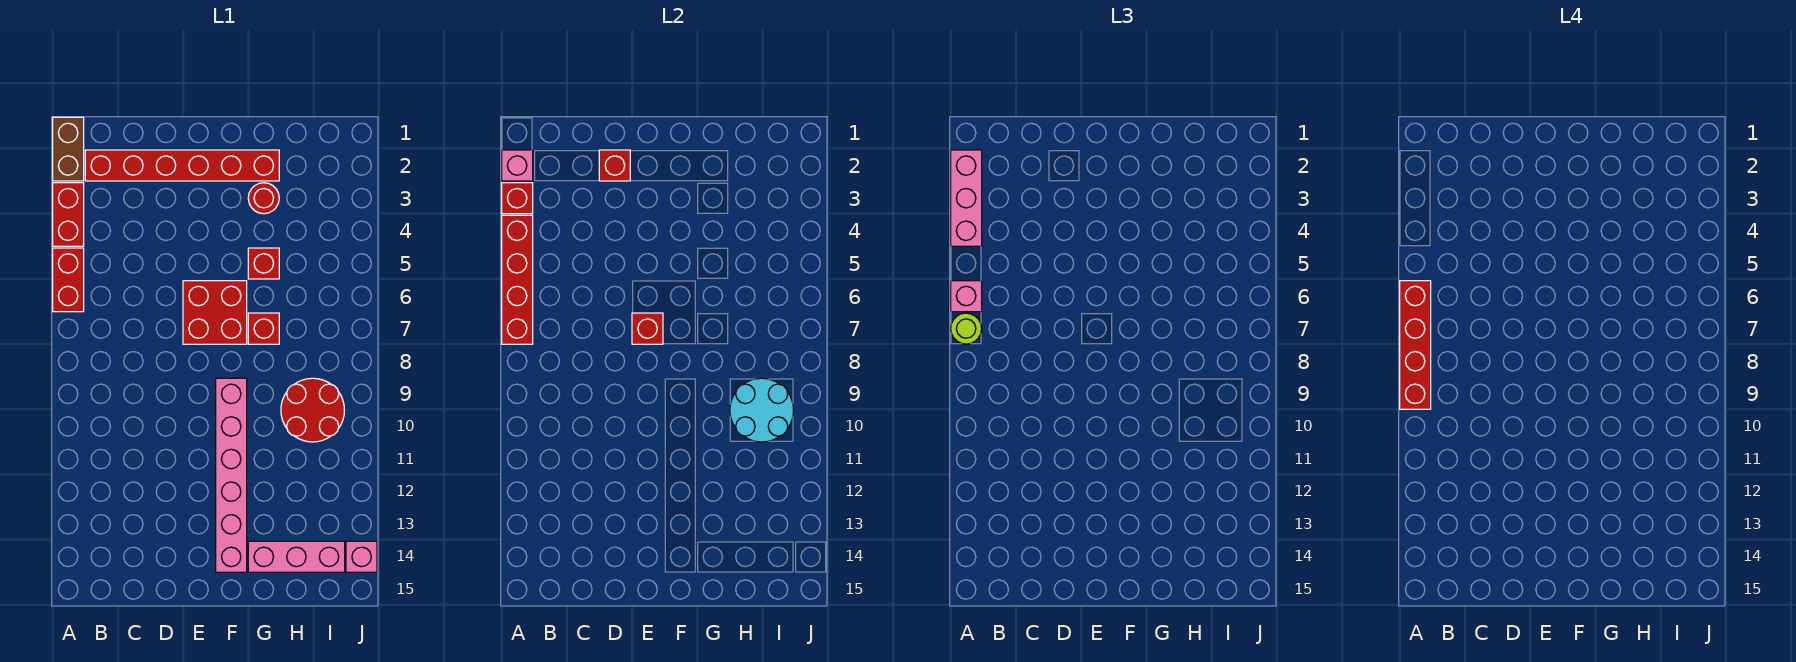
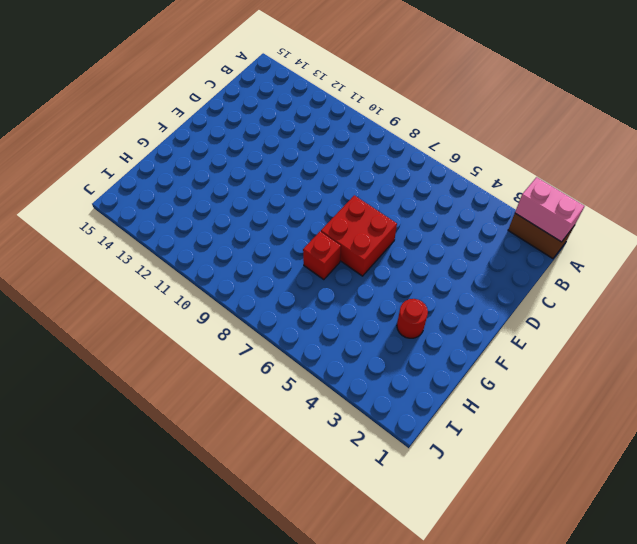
pink brick A1:A2 level 2 -> pink brick A2 level 2
none -> red brick A3:A4 level 1
none -> red brick A5:A6 level 1
none -> red brick B2:G2 level 1

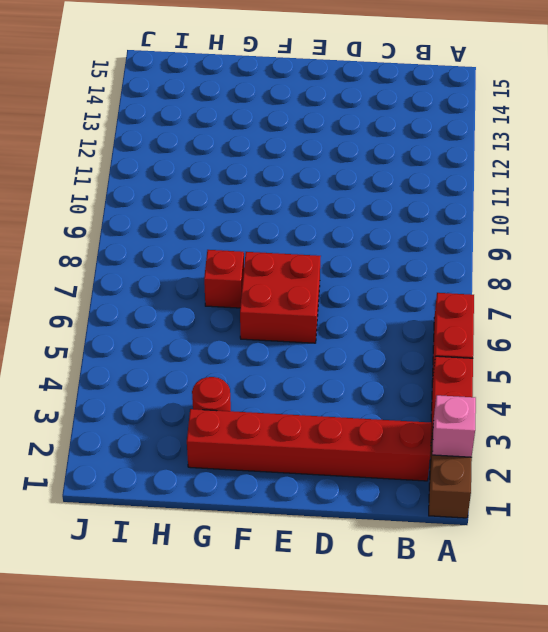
none -> pink brick F9:F14 level 1
none -> red brick G5 level 1
none -> pink brick G14:I14 level 1

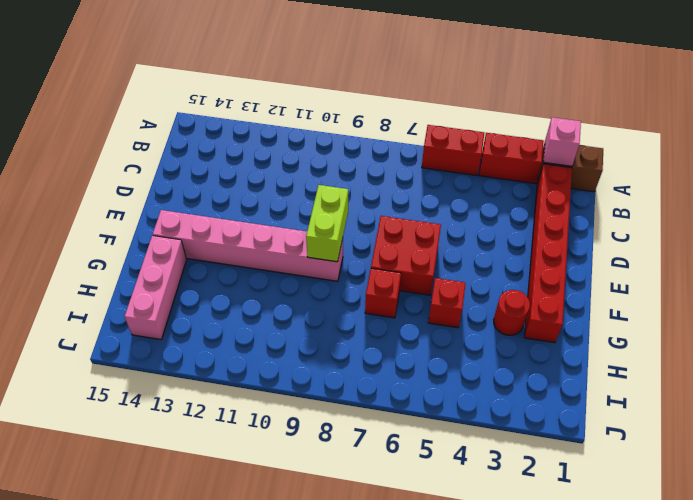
lime brick E9:F9 level 2 -> none
none -> red round brick H9:I10 level 1
none -> pink brick J14 level 1
none -> red brick A3 level 2

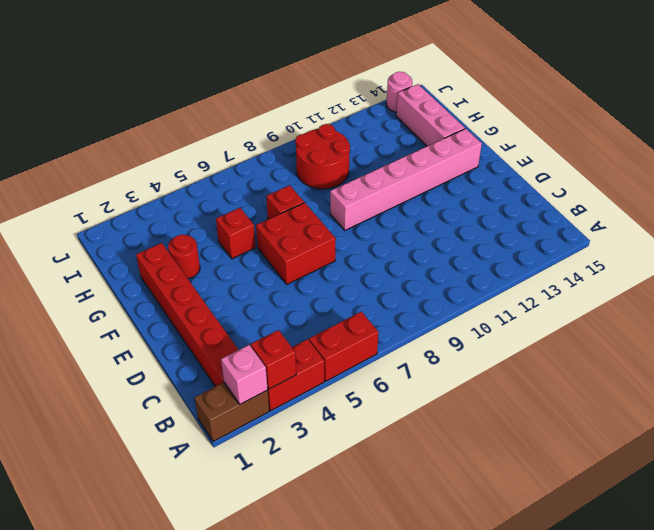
pink round brick J14 level 1 -> pink brick J14 level 1
none -> red brick A4:A7 level 2
none -> red brick D2 level 2
none -> red brick E7 level 2

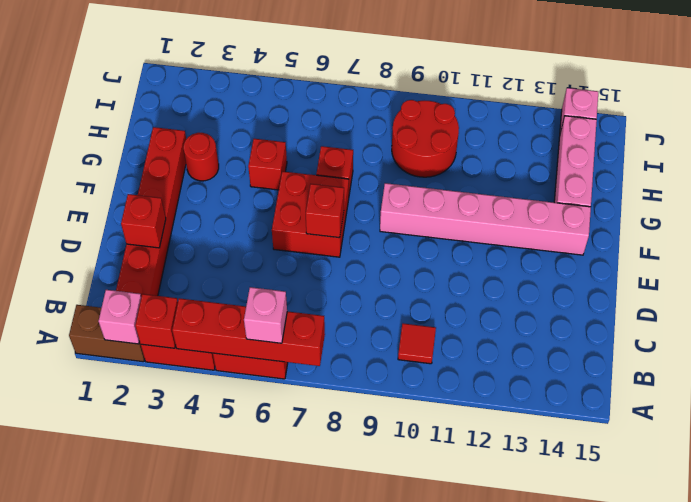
red tile B10 level 1 -> none
none -> cyan round brick H9:I10 level 2
none -> pink brick A2:A4 level 3
none -> lime round brick A7 level 3

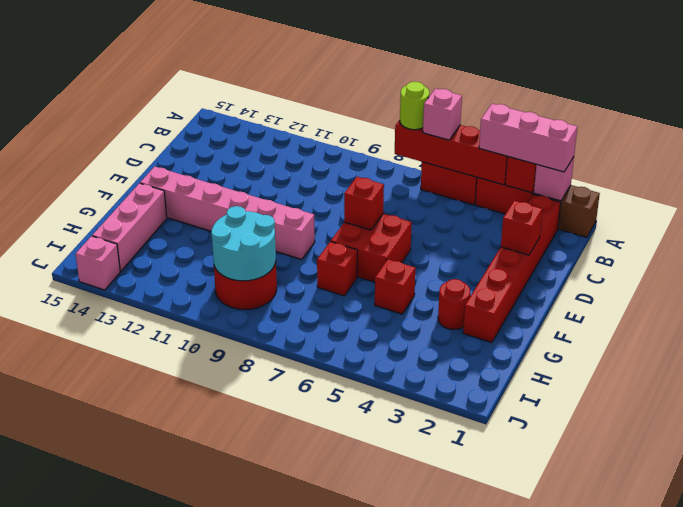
none -> red brick A6:A9 level 4

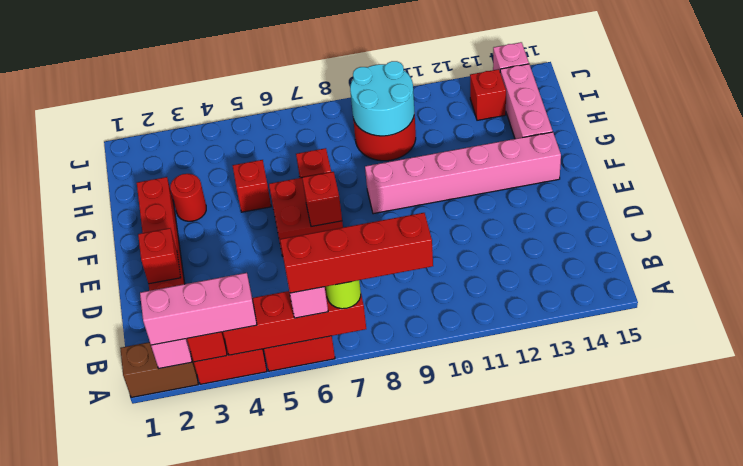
red brick I13 level 1 -> none

